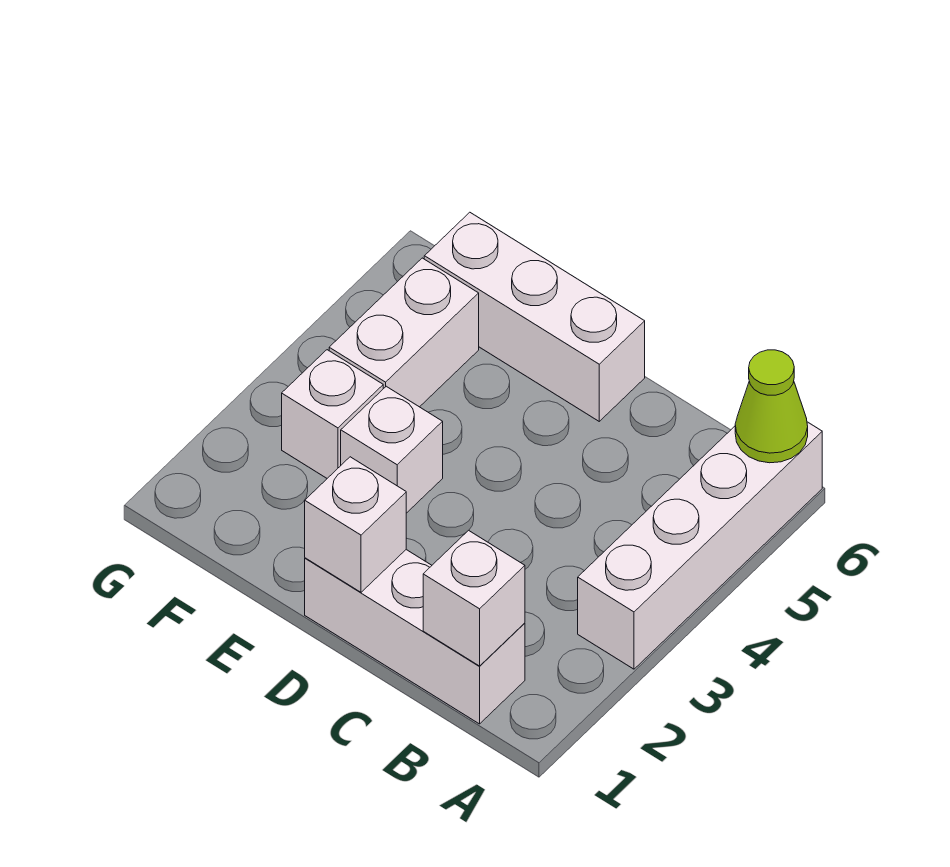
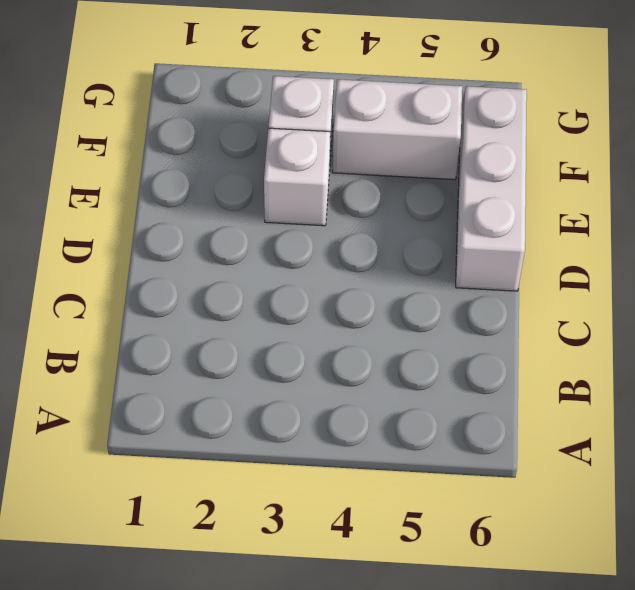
none -> white brick A3:A6 level 1
none -> white brick B1:D1 level 1

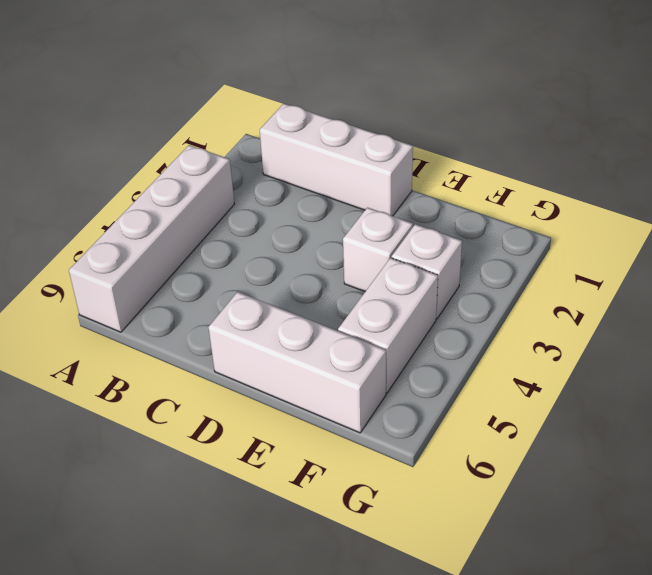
none -> lime cone A6 level 2
none -> white brick B1 level 2

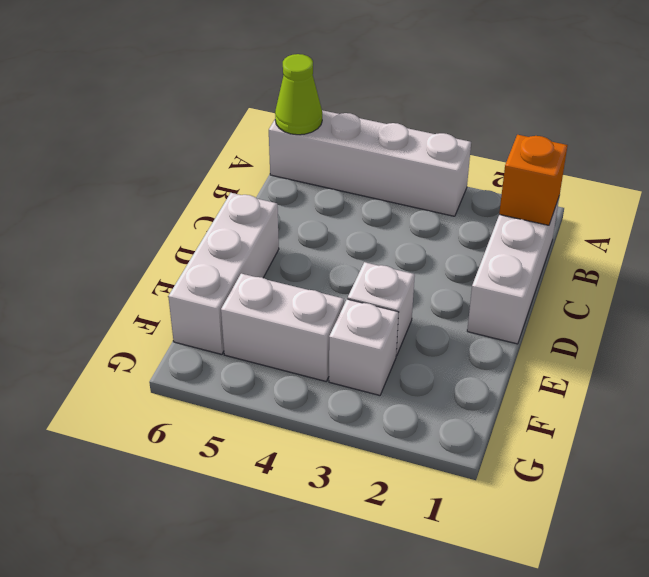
orange brick B1 level 2 -> white brick B1 level 2
none -> white brick D1 level 2

